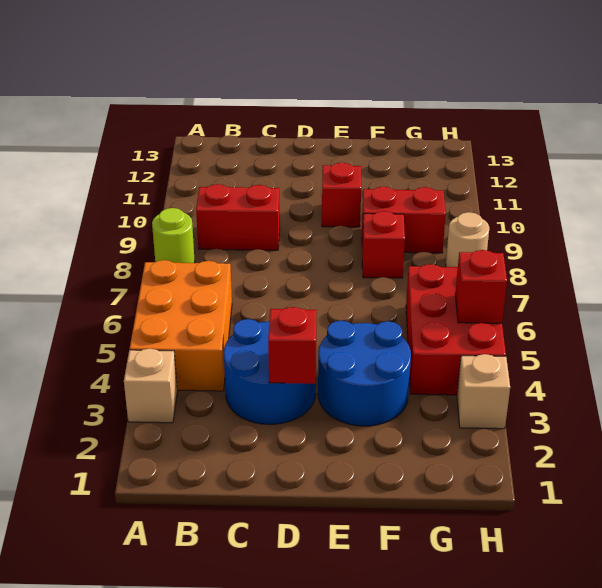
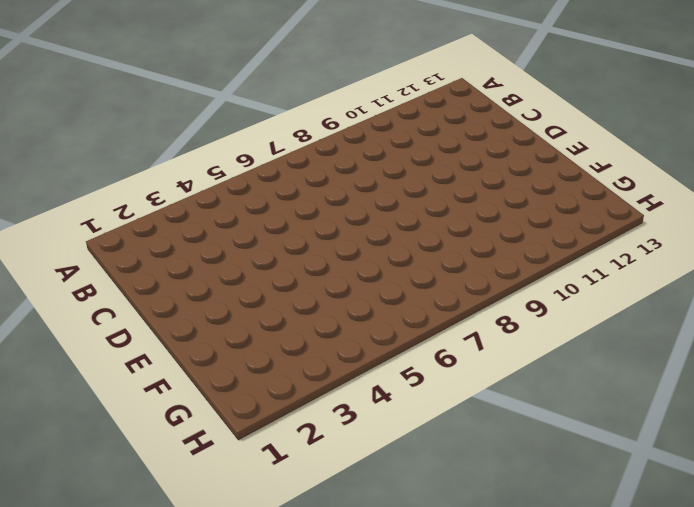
none -> tan brick A3 level 1
none -> orange brick A4:B6 level 1
none -> lime round brick A8 level 1

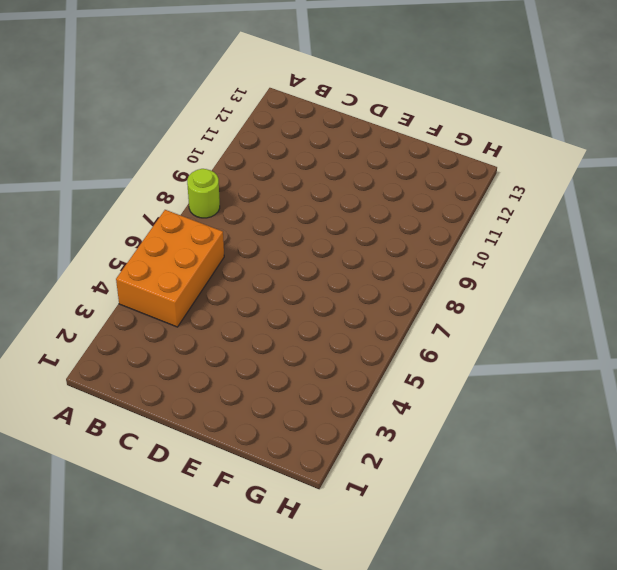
none -> tan brick A3 level 1
none -> red brick B9:C9 level 1
none -> blue round brick C3:D4 level 1

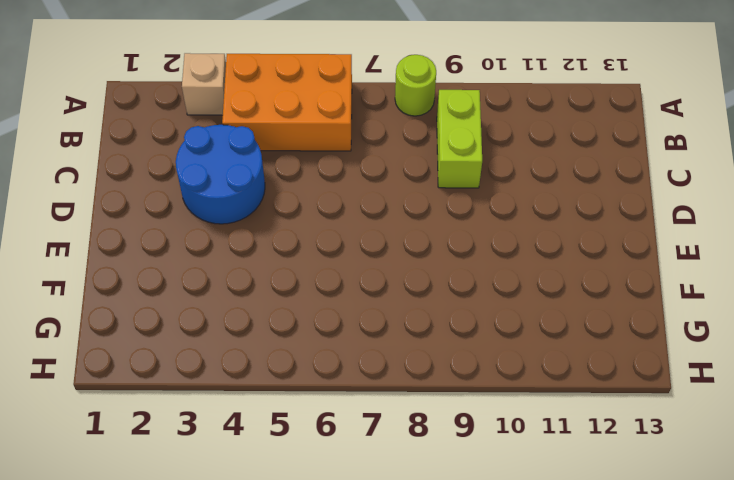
lime brick B9:C9 level 1 -> red brick B9:C9 level 1
none -> blue round brick E3:F4 level 1
none -> red brick E10 level 1
none -> red brick F8 level 1

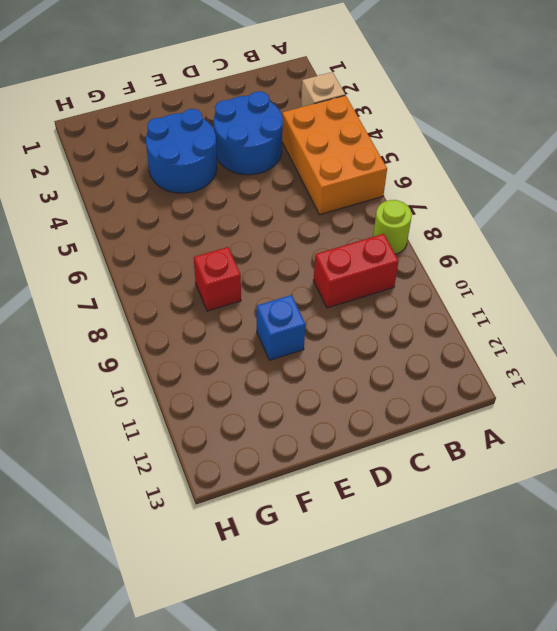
blue brick E10 level 1 -> red brick E10 level 1
none -> red brick F9:G9 level 1
none -> red brick G4:H6 level 1
none -> tan brick H3 level 1

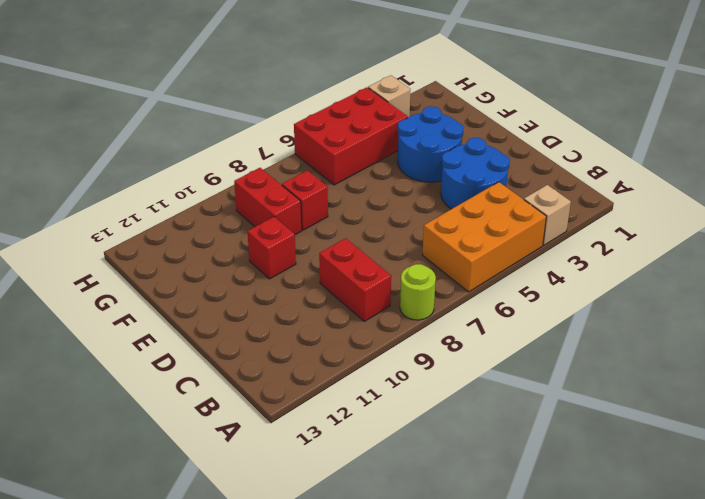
none -> tan round brick H8 level 1
none -> red brick D3 level 2
none -> red brick H5 level 2

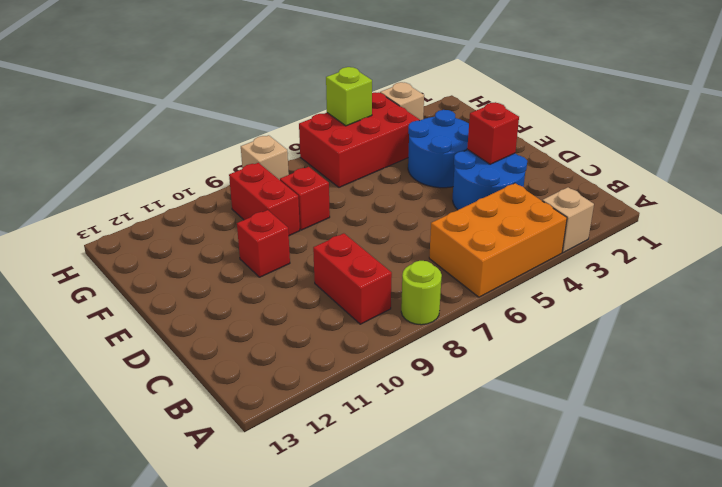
lime brick H5 level 2 -> red brick H5 level 2
tan brick H8 level 1 -> tan round brick H8 level 1

